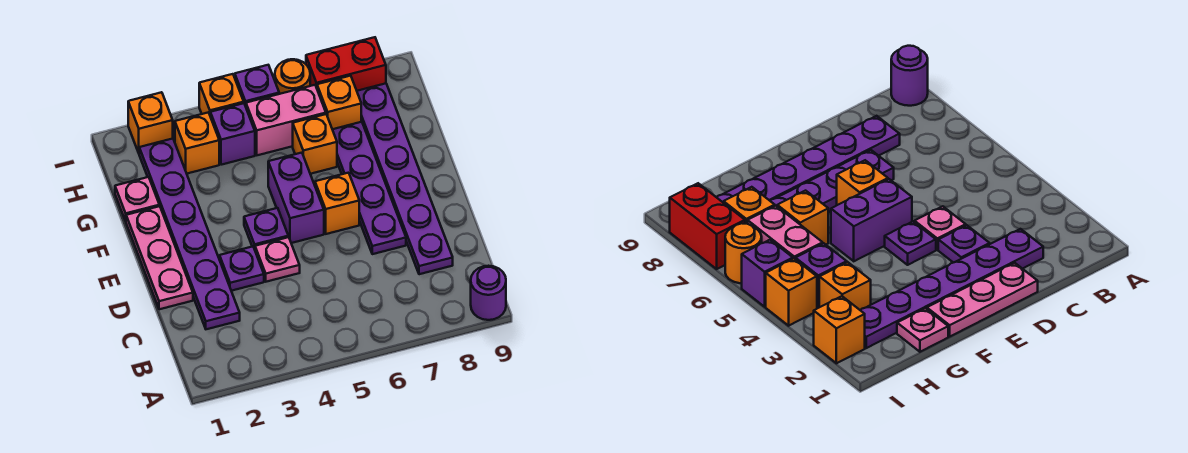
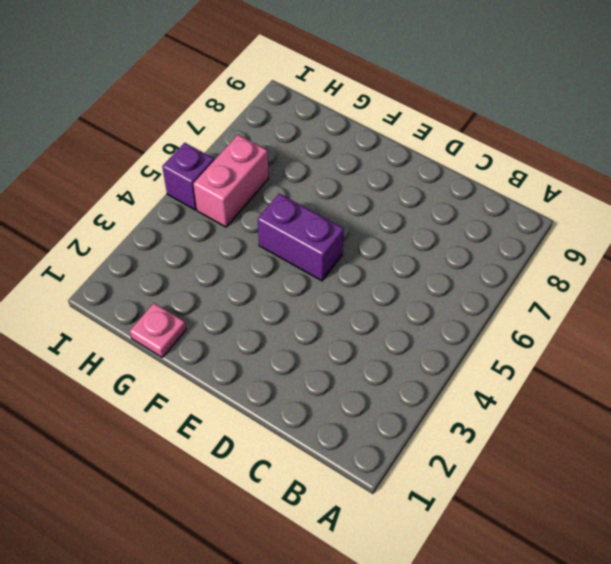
none -> purple round brick A9 level 1
none -> purple plate C2:H2 level 1
none -> purple plate C8:H8 level 1

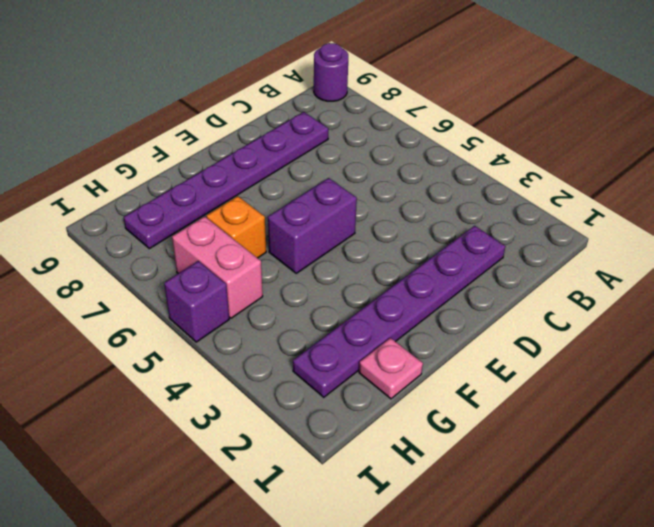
none -> pink plate D1:F1 level 1
none -> purple plate D3 level 1
none -> pink plate D4 level 1

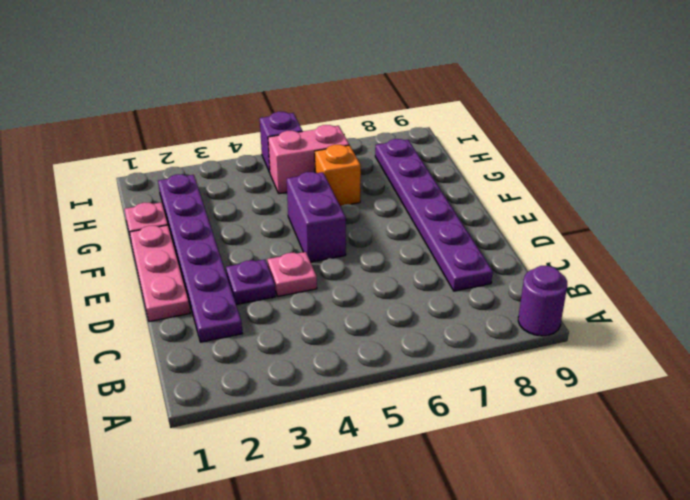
none -> purple plate D7:G7 level 1
none -> purple plate E4 level 1
none -> orange brick E6 level 1

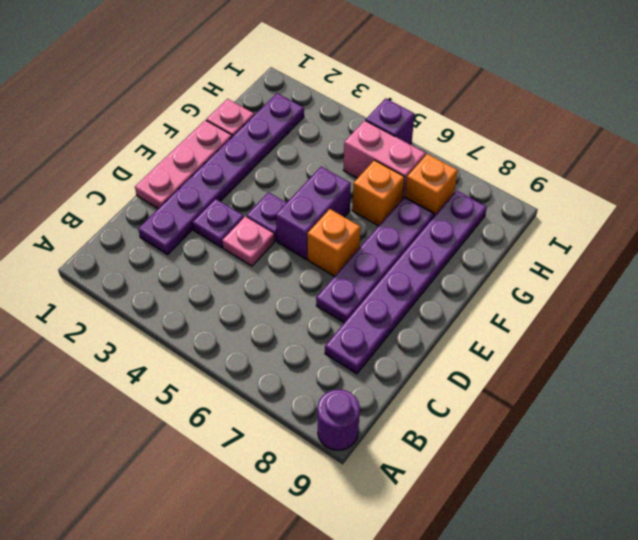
none -> orange brick H3 level 1
none -> purple brick H4 level 1
none -> orange brick I2 level 1

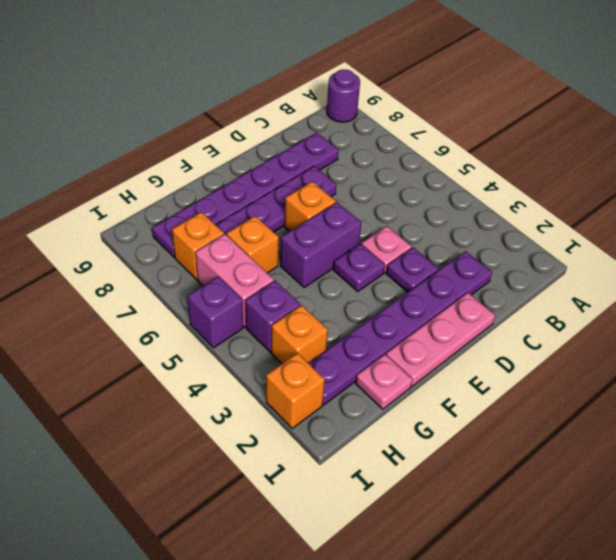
none -> orange brick I4 level 1
none -> orange round brick I6 level 1
none -> red brick I7:I8 level 1

